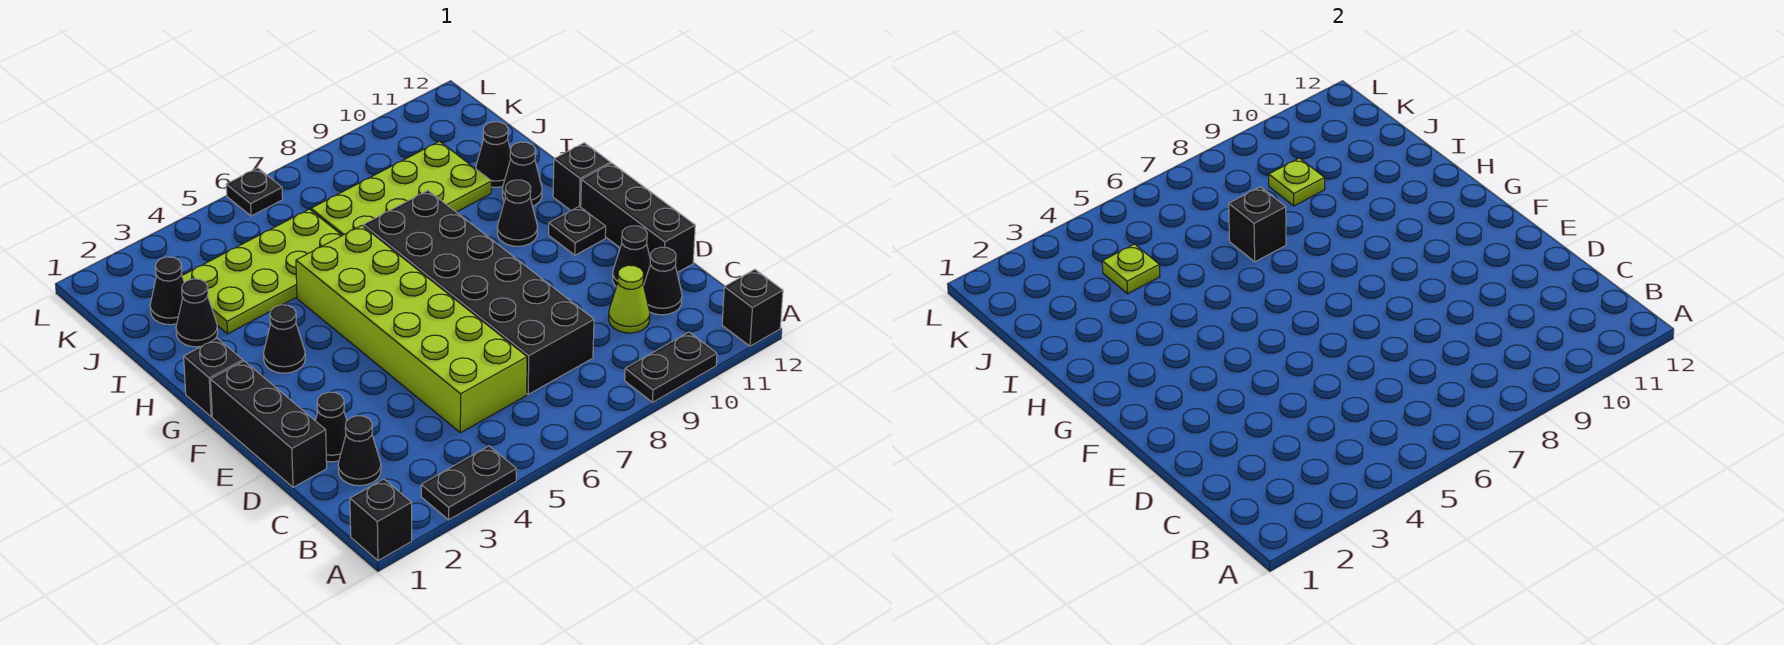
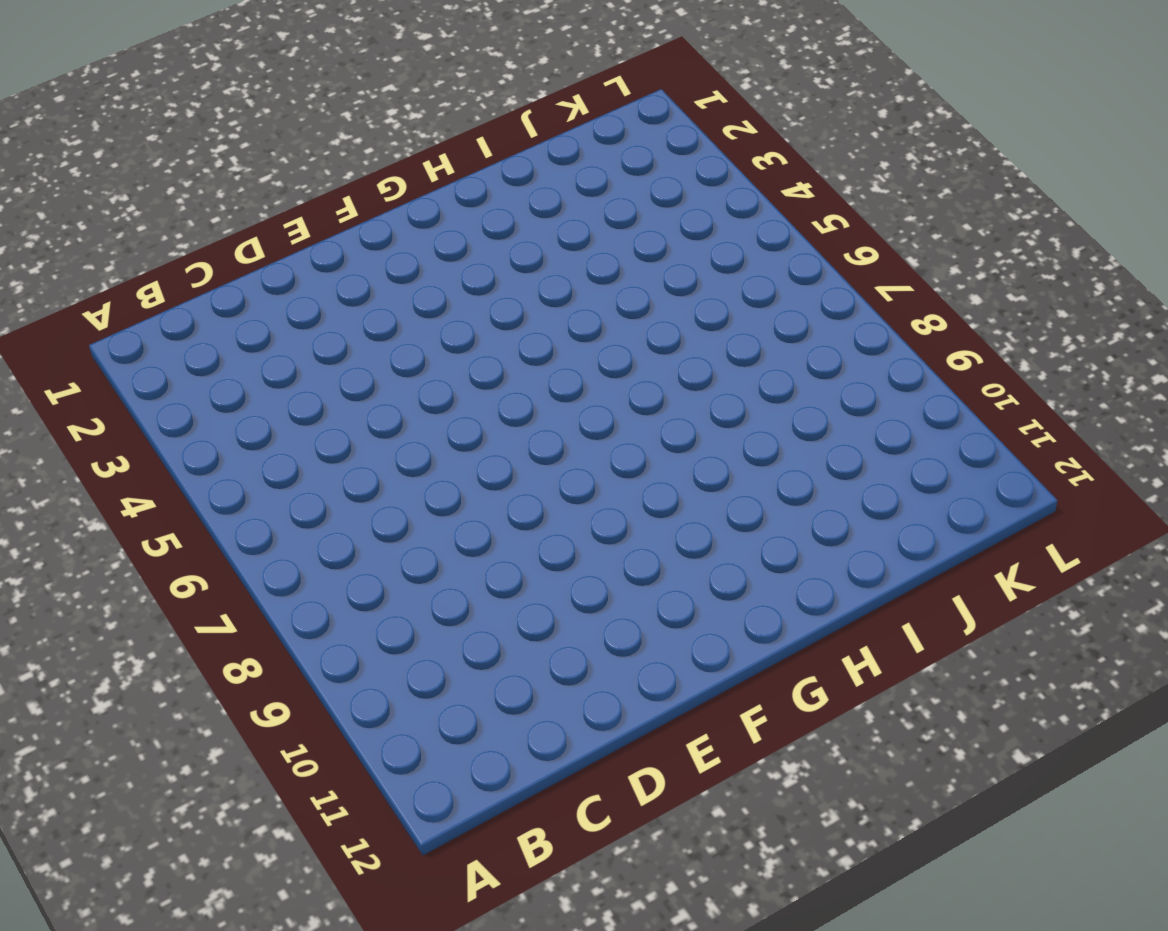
none -> black brick A1 level 1
none -> black plate A3:A4 level 1
none -> black plate A9:A10 level 1

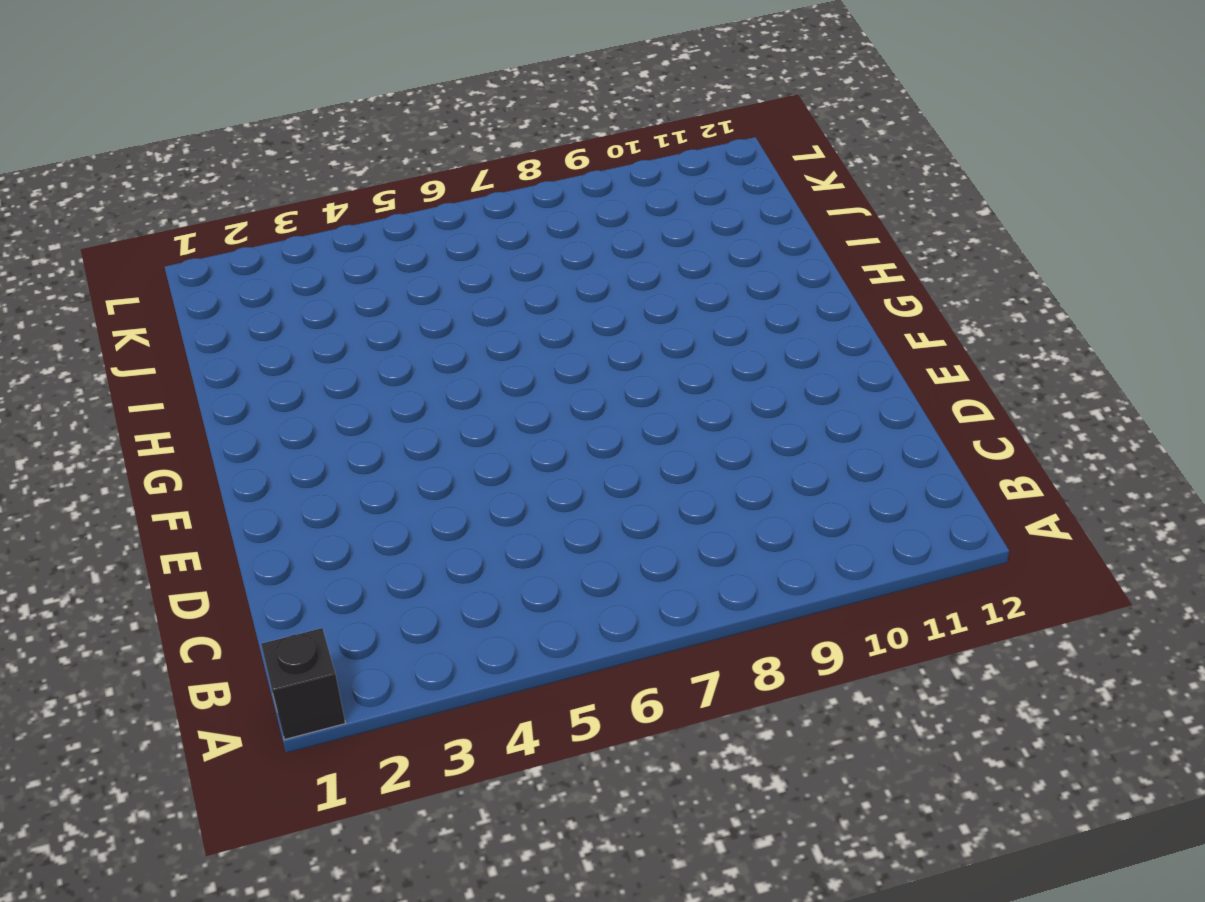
none -> black plate A3:A4 level 1
none -> black plate A9:A10 level 1
none -> black brick A12 level 1

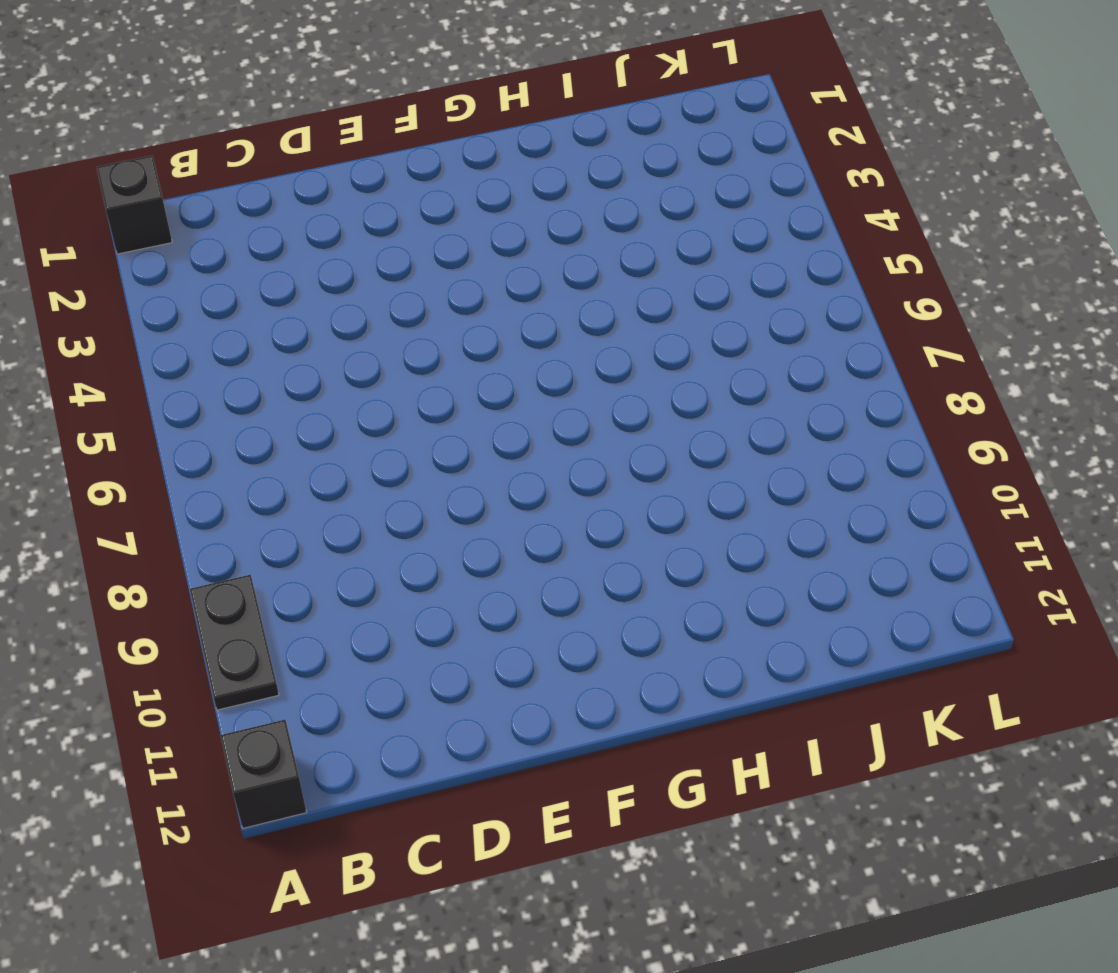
none -> black plate A3:A4 level 1
none -> black cone C2 level 1
none -> lime brick C5:H6 level 1

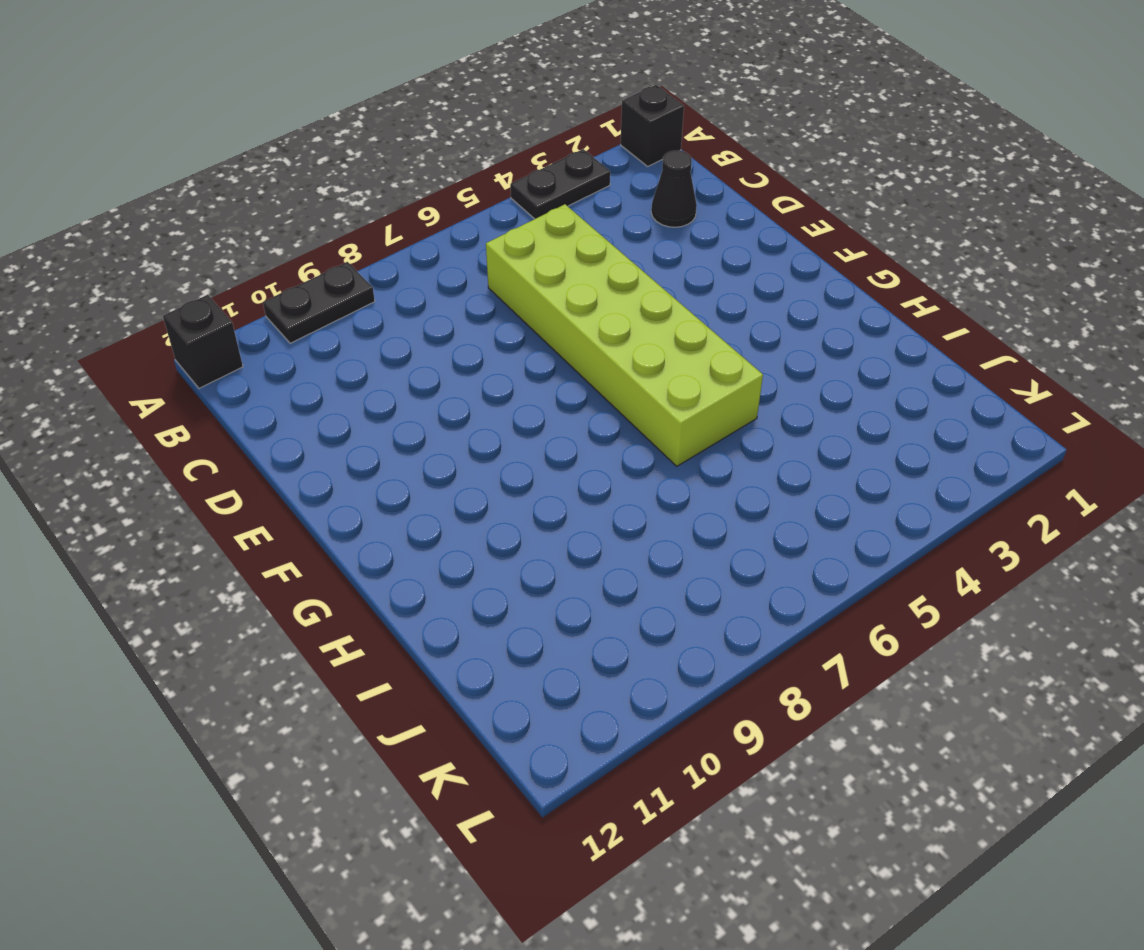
none -> black brick C7:H8 level 1
none -> lime cone C10 level 1
none -> black cone C11 level 1

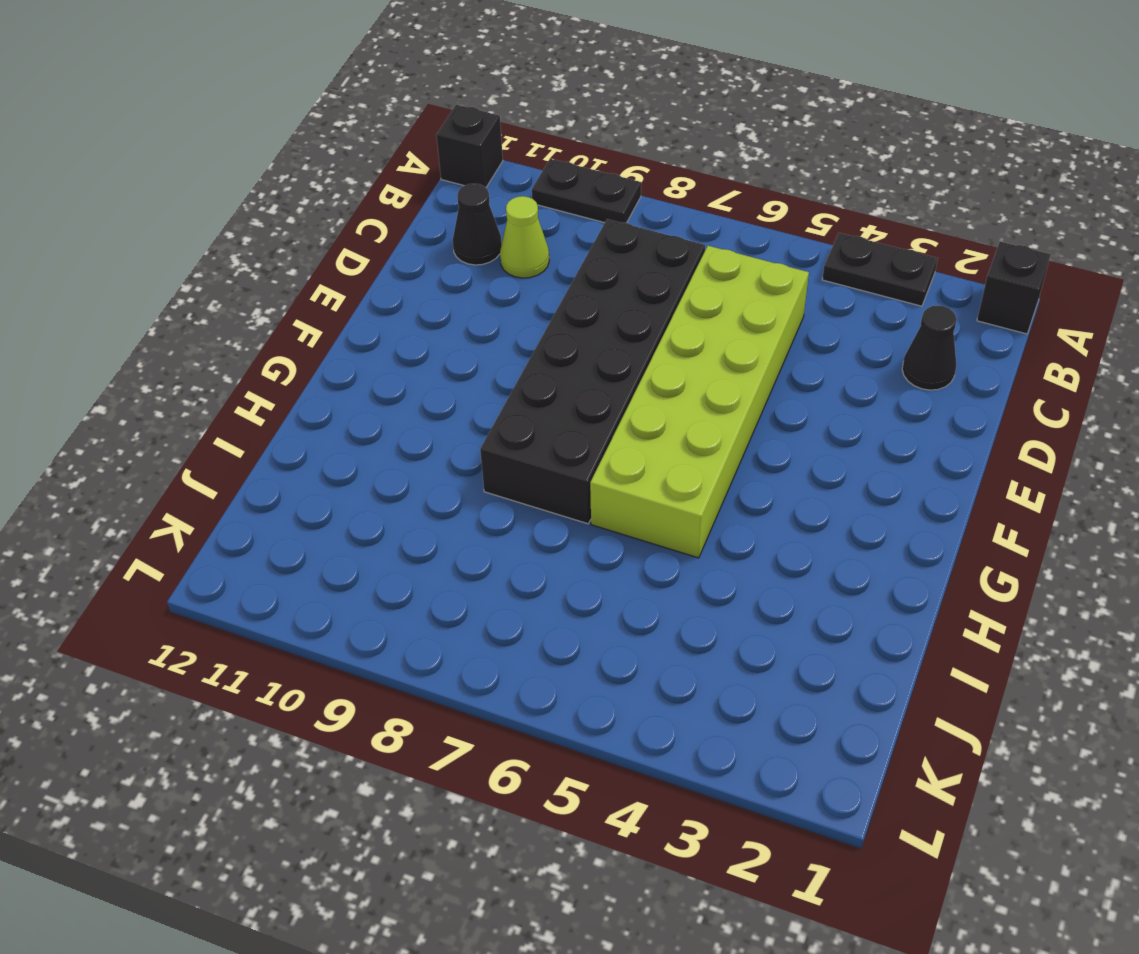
none -> black brick D1:F1 level 1
none -> black cone D2 level 1
none -> black cone D11 level 1

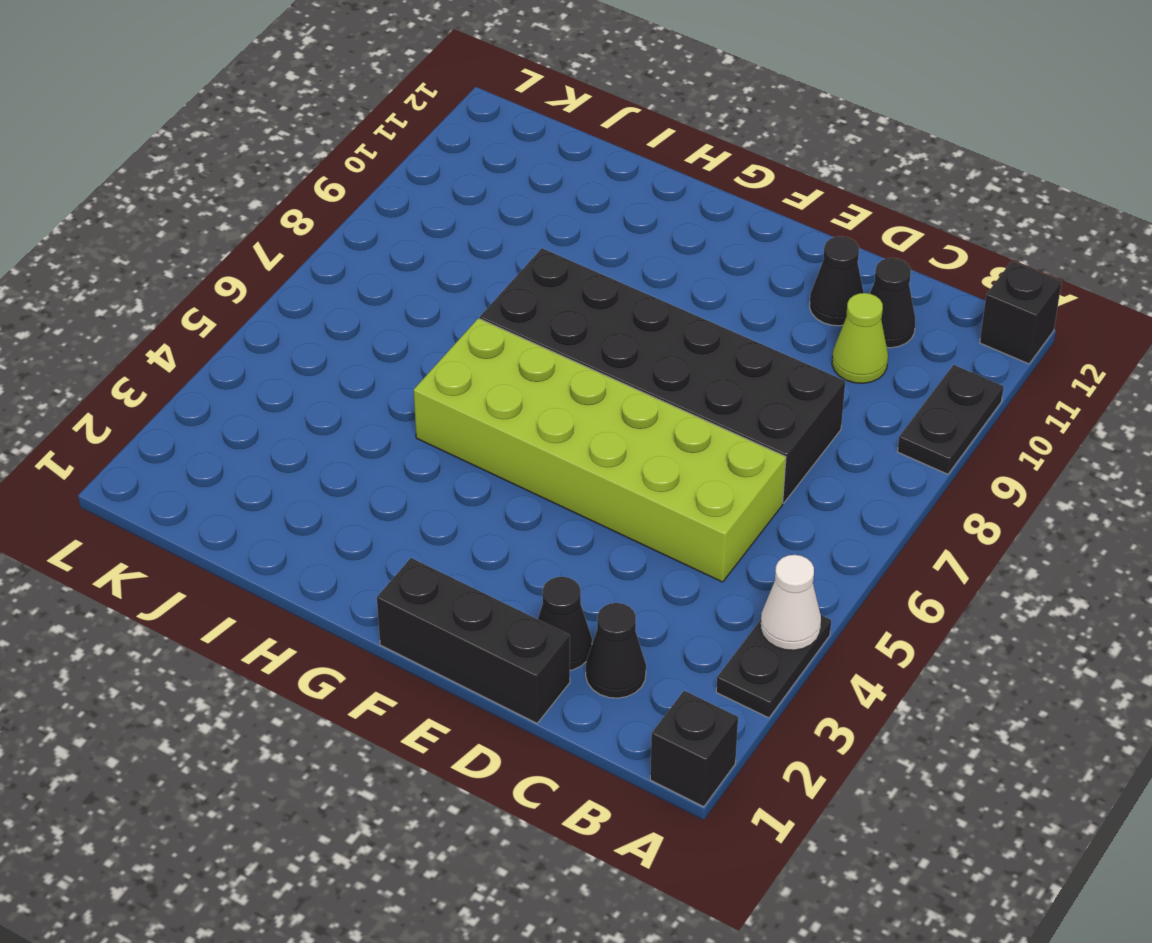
white cone A4 level 2 -> none
none -> black brick D12:F12 level 1
none -> black plate F11 level 1
none -> black brick G1 level 1

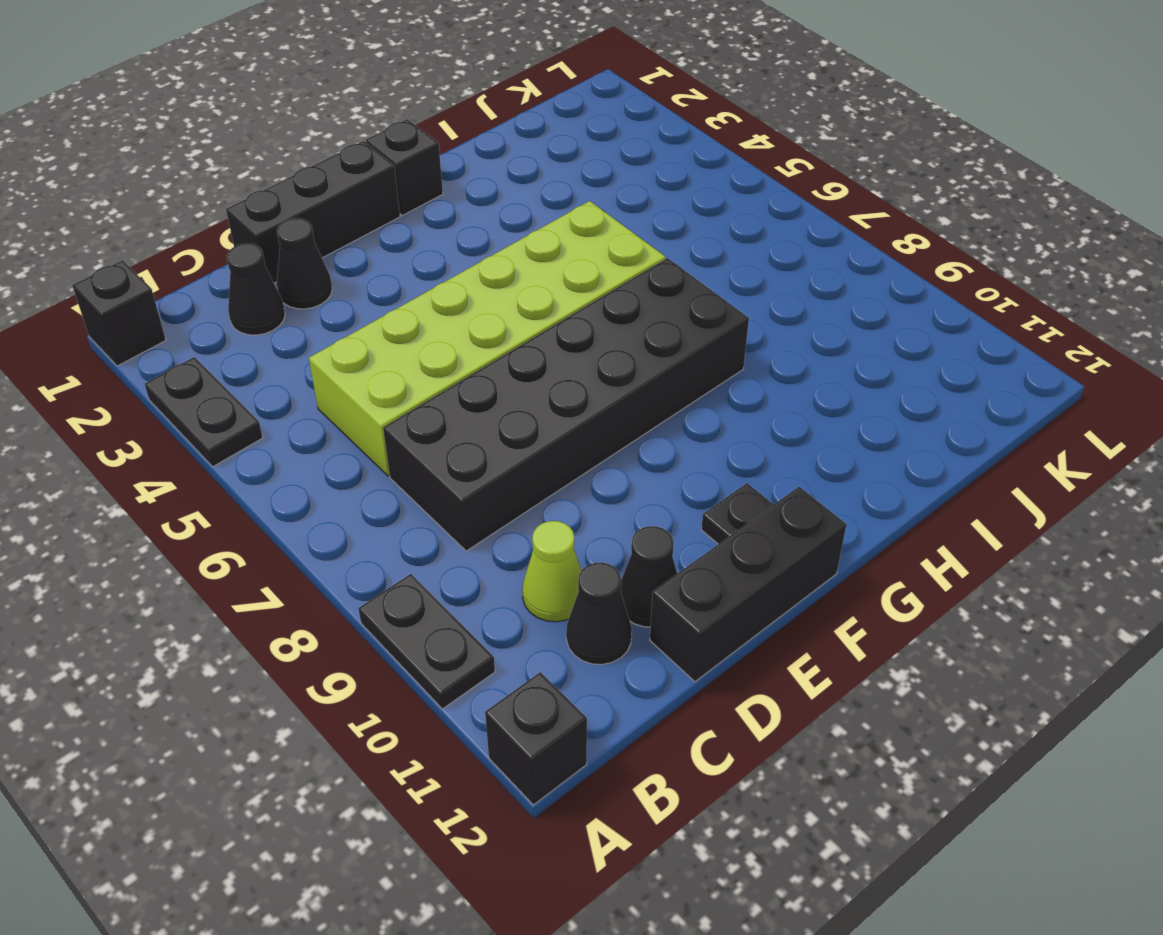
none -> black cone G3 level 1
none -> black cone G10 level 1
none -> black brick G12 level 1

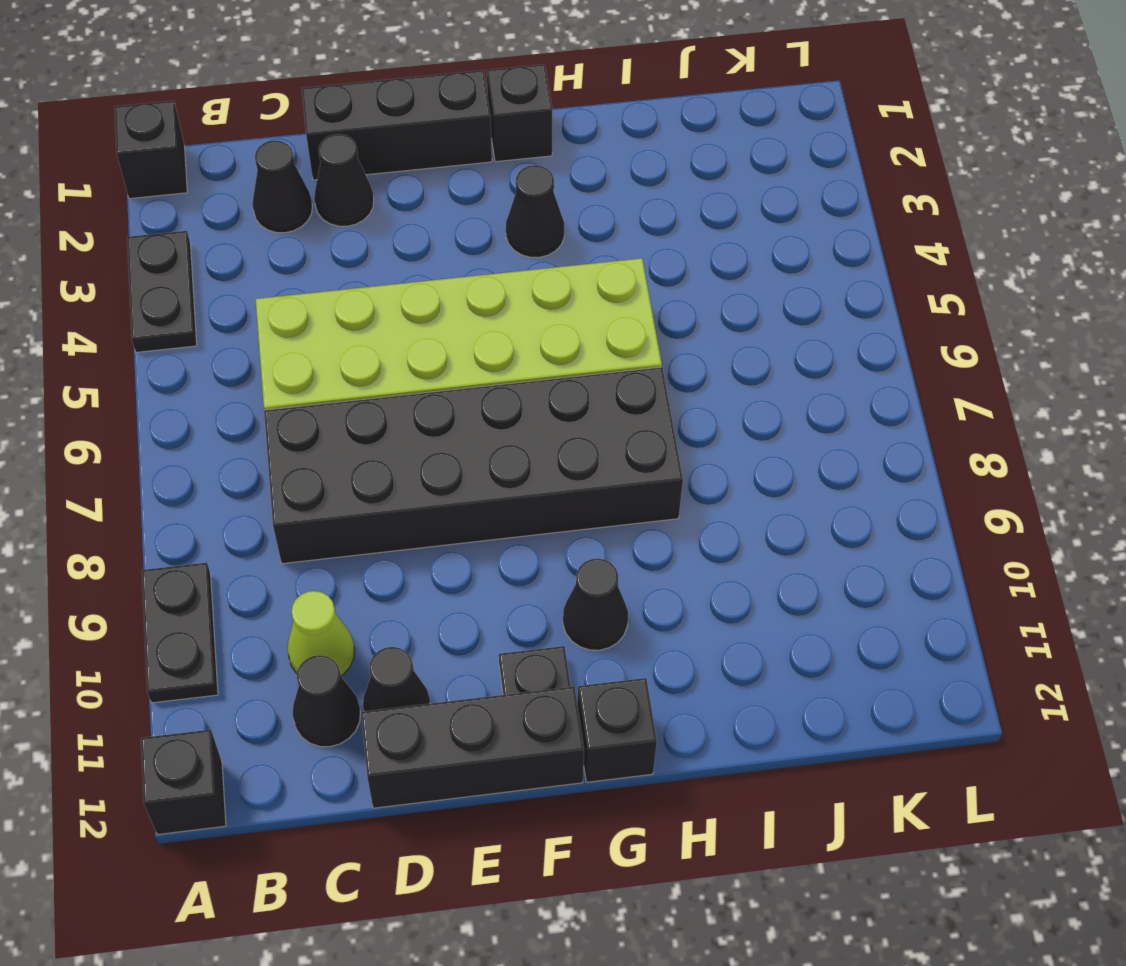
none -> black cone H11 level 1
none -> black cone I2 level 1
none -> lime plate I3:J6 level 1

